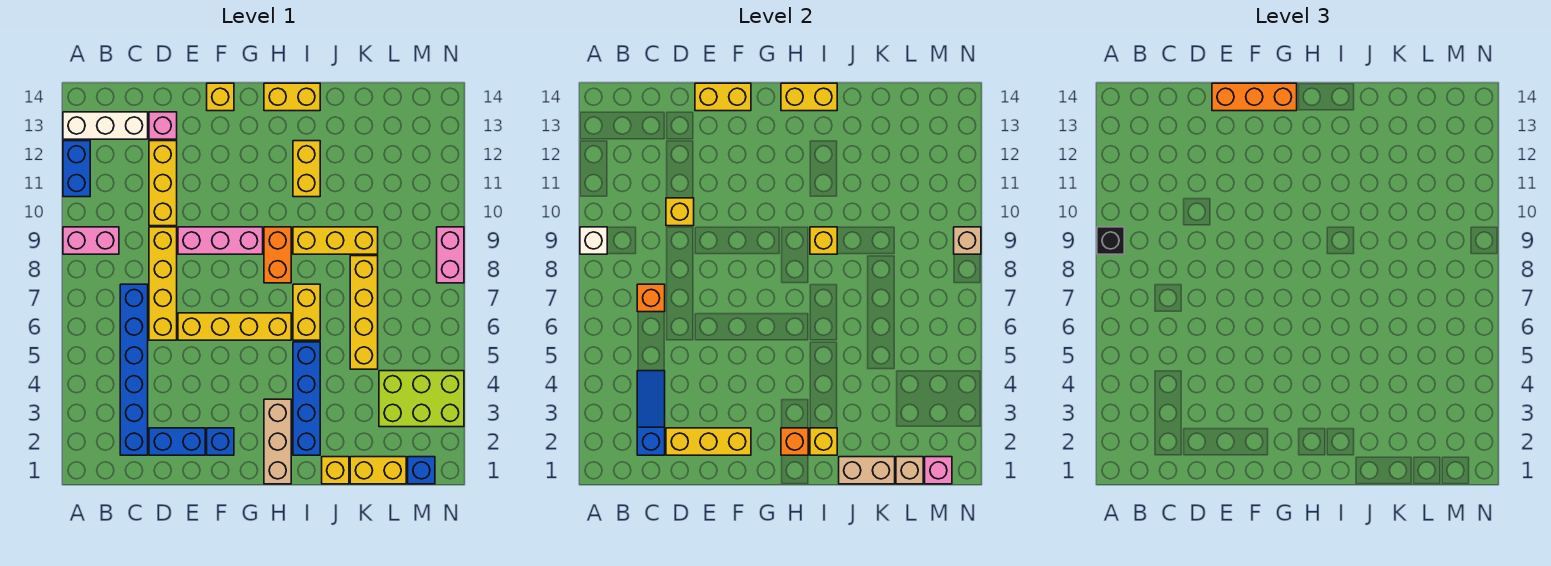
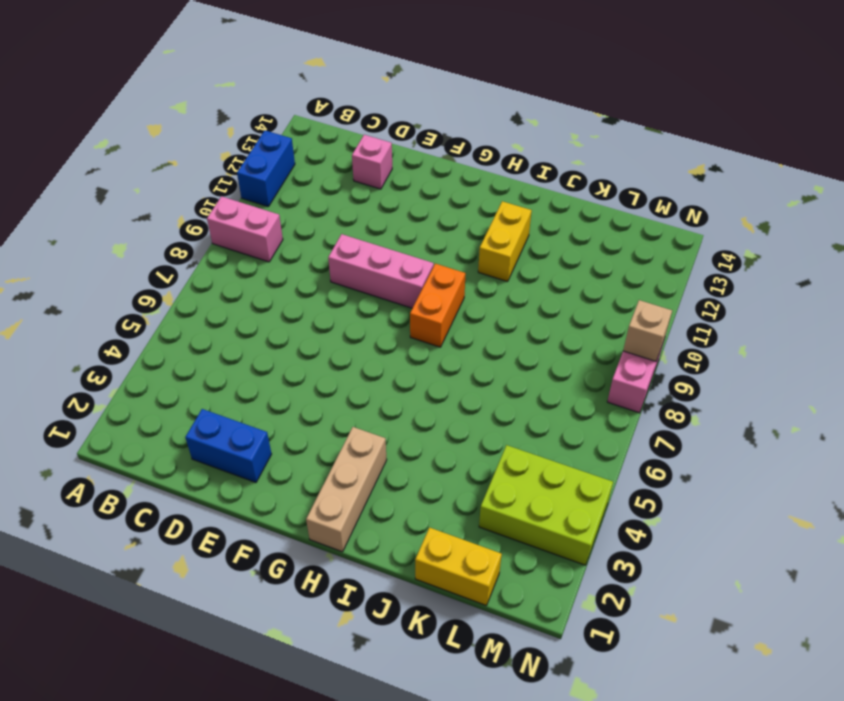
none -> white brick A13:C13 level 1
none -> blue brick C2:C7 level 1
none -> yellow brick D6:D9 level 1
none -> yellow brick D10:D12 level 1

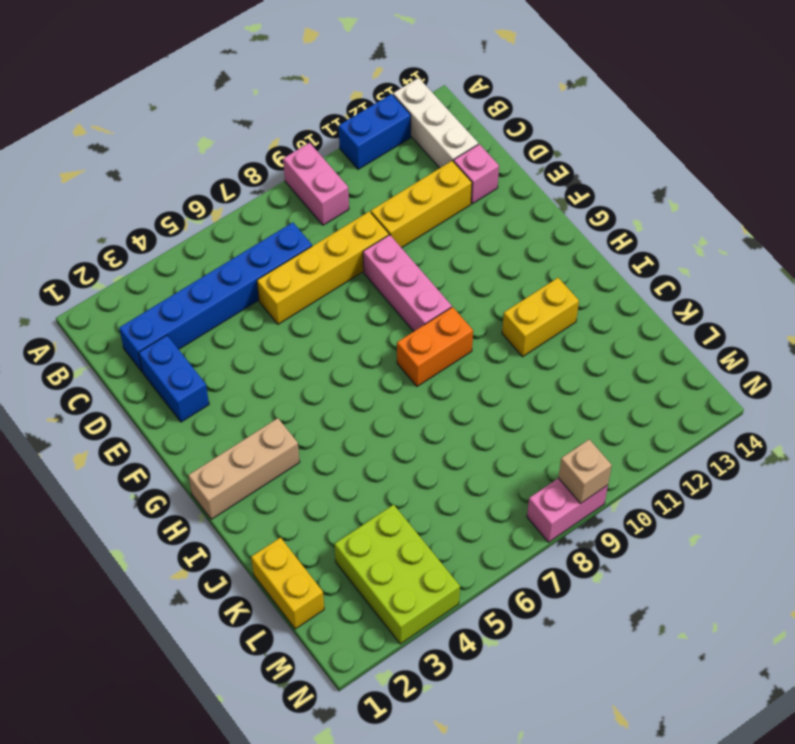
none -> yellow brick E6:H6 level 1
none -> blue brick F2 level 1
none -> yellow brick F14 level 1
none -> yellow brick H14:I14 level 1

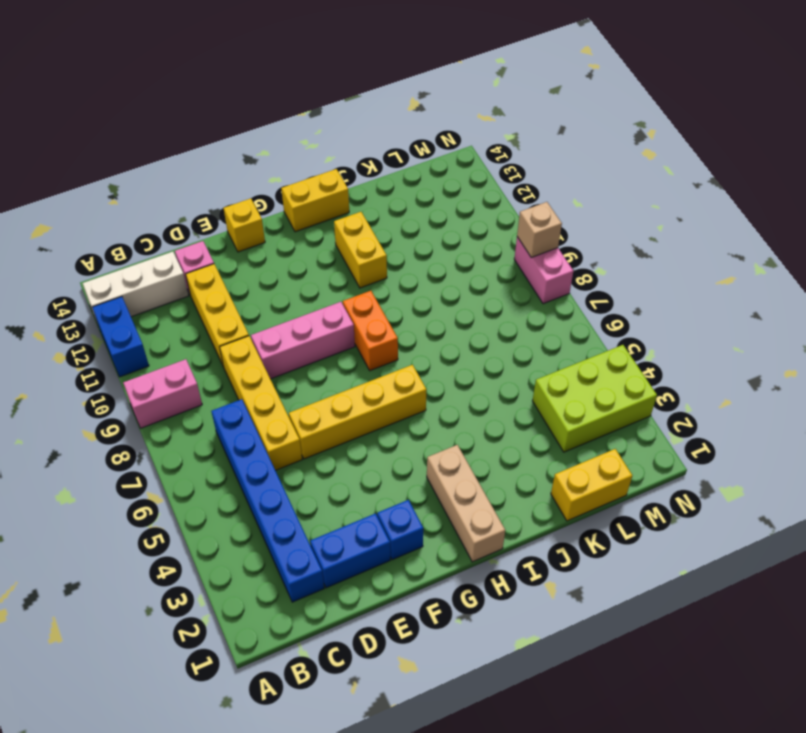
none -> blue brick I2:I5 level 1
none -> yellow brick I6:I7 level 1
none -> yellow brick I9:K9 level 1
none -> yellow brick J1 level 1

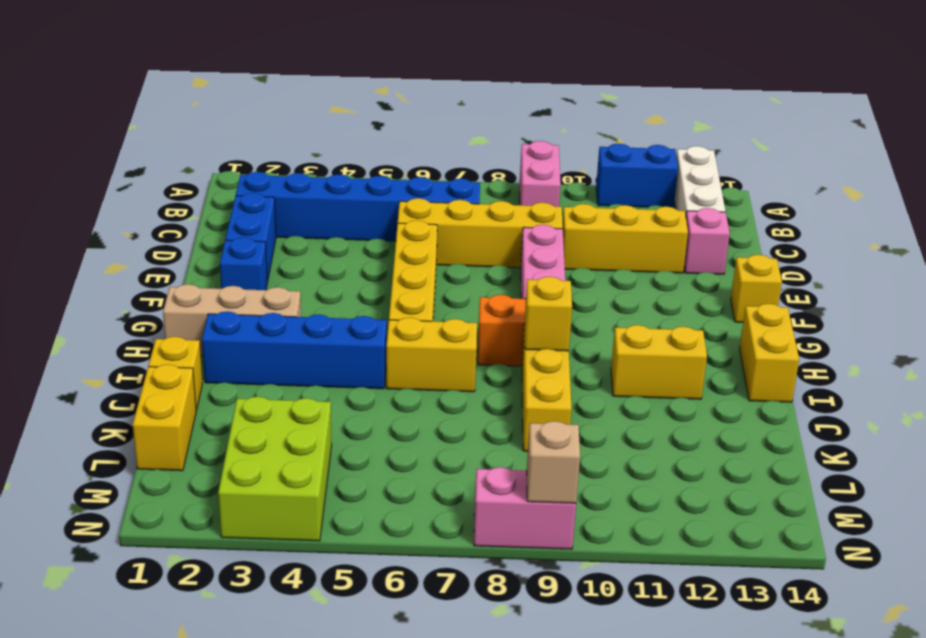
none -> yellow brick K5:K8 level 1
none -> blue brick M1 level 1
none -> white brick A9 level 2
none -> blue slope C2:C4 level 2 top 2

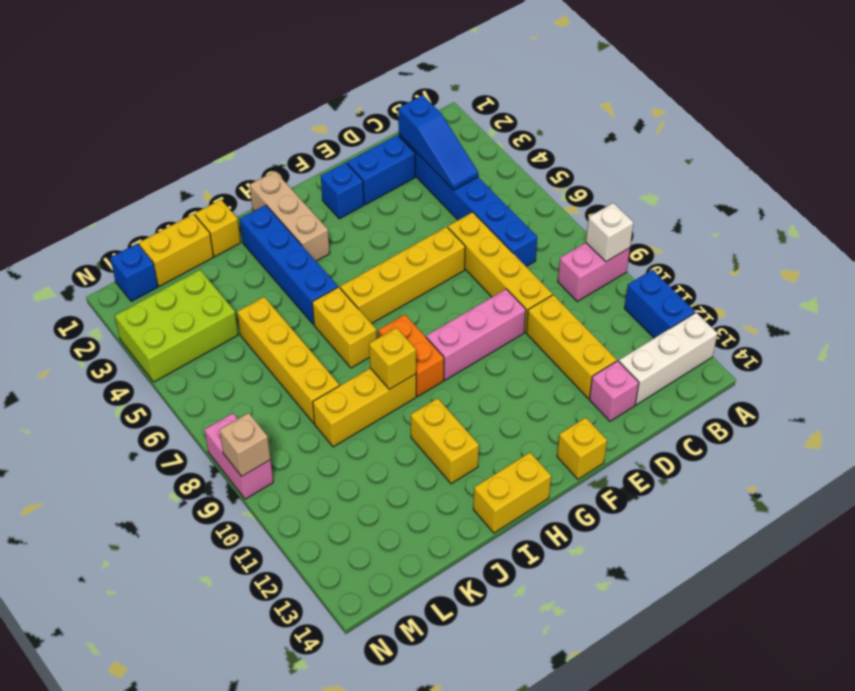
none -> orange brick C7 level 2
none -> yellow brick D2:F2 level 2
none -> yellow brick D10 level 2
none -> yellow brick E14:F14 level 2

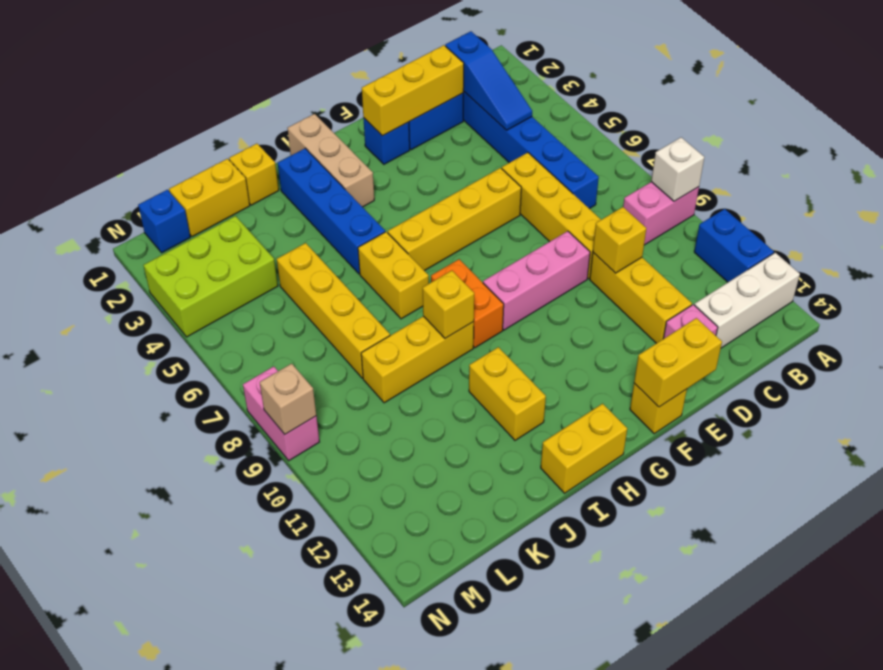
none -> orange brick C7 level 2
none -> orange brick H2 level 2
none -> yellow brick H14:I14 level 2
none -> yellow brick I2 level 2

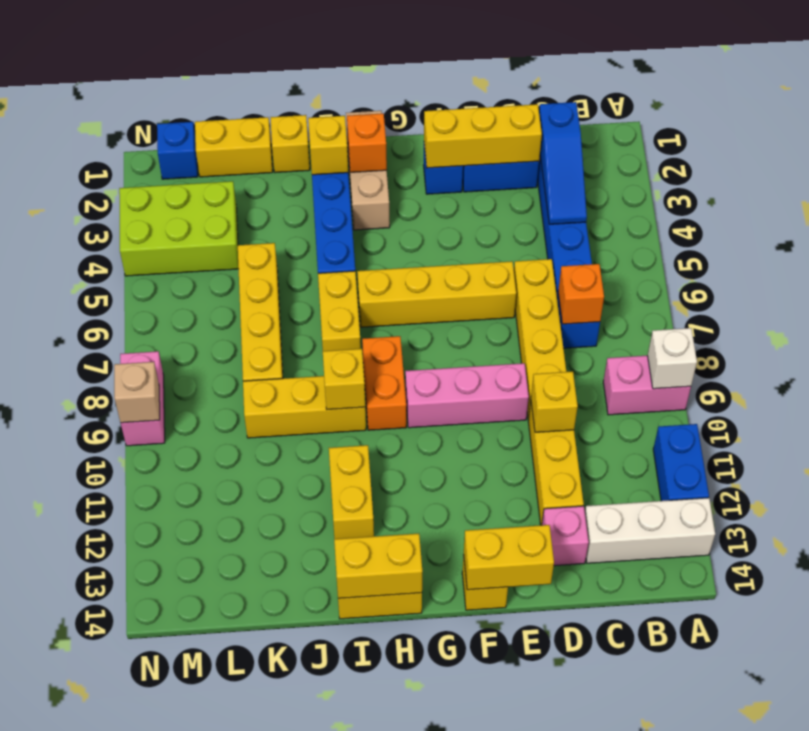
none -> tan brick J1:K1 level 2
none -> tan brick L1 level 2
none -> pink brick M1 level 2
none -> black brick A9 level 3

